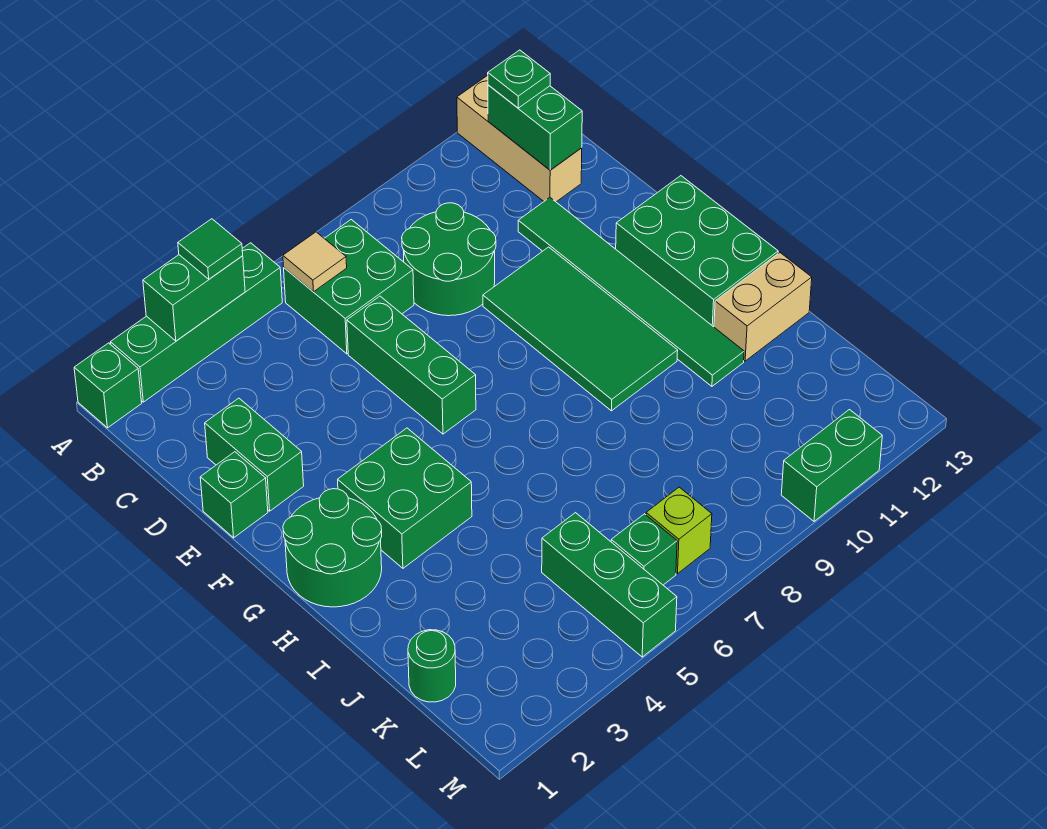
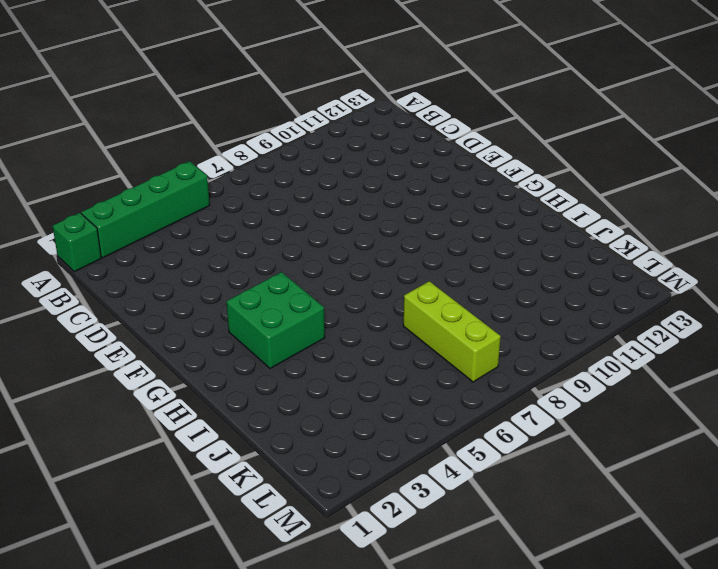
lime brick J7:L7 level 1 -> lime brick L7 level 1
none -> tan brick A12:C12 level 1
none -> green brick B6:C7 level 1
none -> green round brick C8:D9 level 1

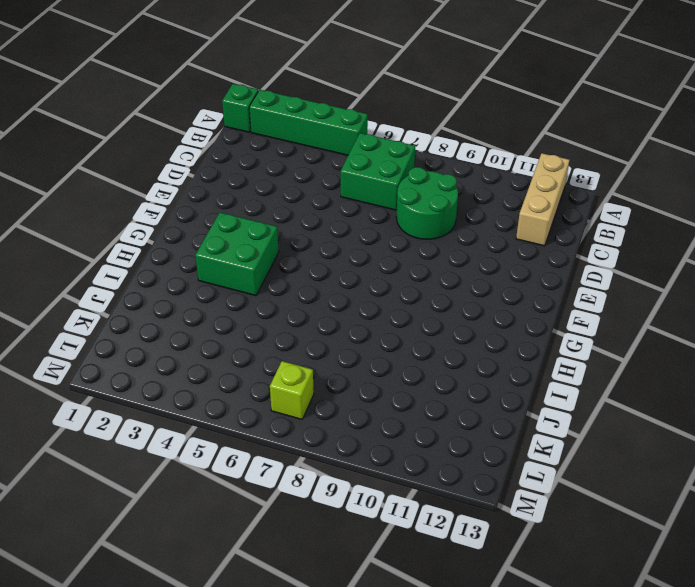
none -> green brick D2:E2 level 1
none -> green brick D6:F6 level 1
none -> green tile D11:I11 level 1

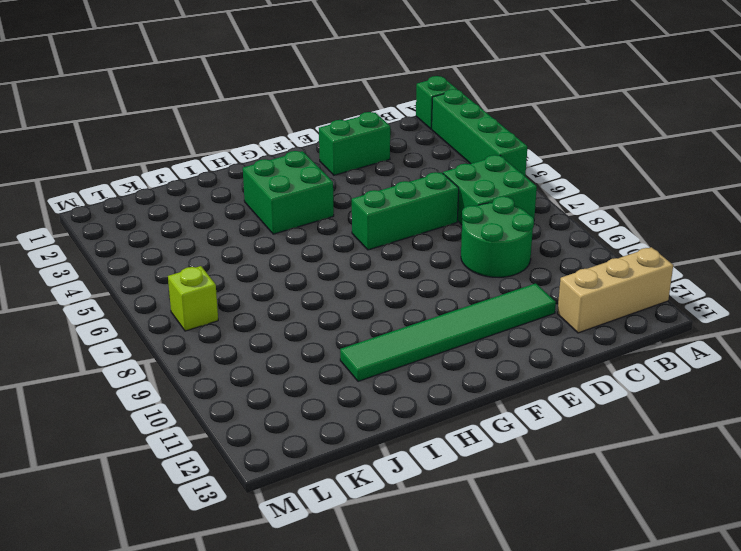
none -> green brick E1 level 1
none -> green tile E9:H10 level 1
none -> green brick F12:H13 level 1

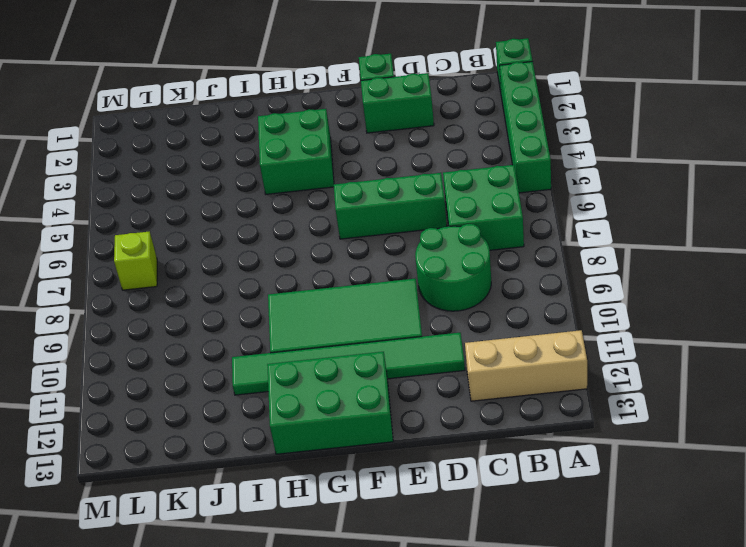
none -> green round brick G1:H2 level 1
none -> tan brick I12:I13 level 1
none -> green round brick K1 level 1

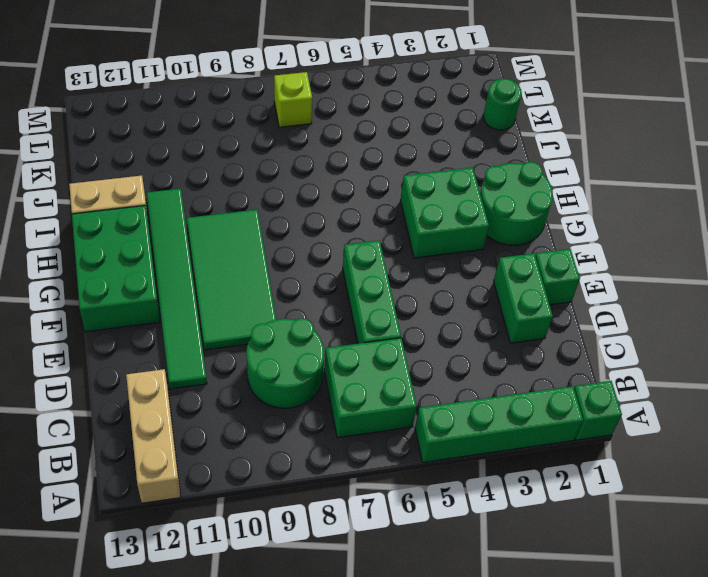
none -> green brick K5:M5 level 1
none -> green brick L6 level 1
none -> green brick M10:M11 level 1

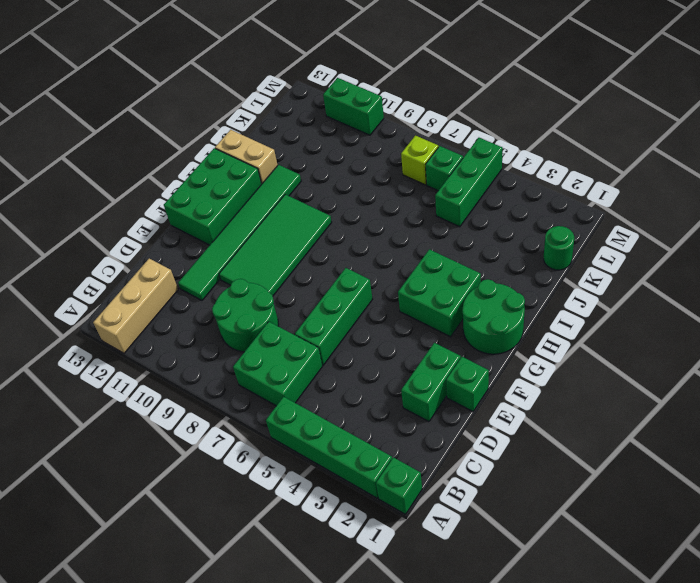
none -> green brick A3:A4 level 2
none -> tan tile B6 level 2
none -> green brick B12:C12 level 2

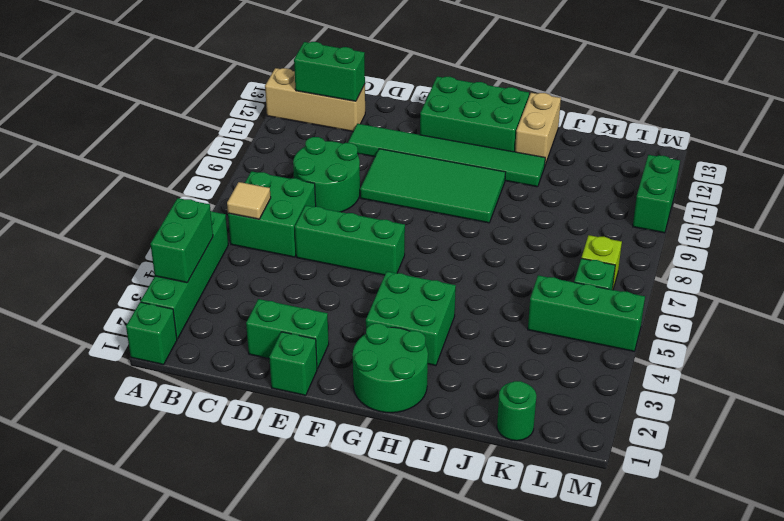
none -> green tile A4 level 3
none -> green plate B12 level 3

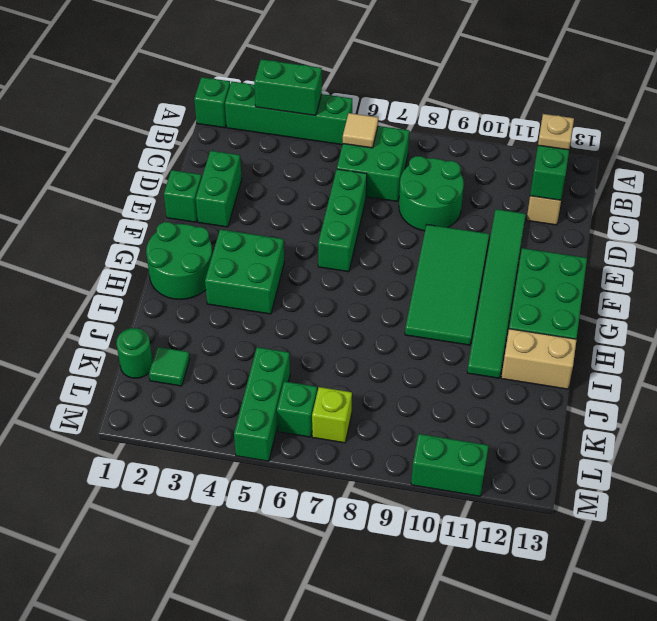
tan plate B12 level 3 -> green plate B12 level 3
green tile K2 level 1 -> green tile A4 level 3

